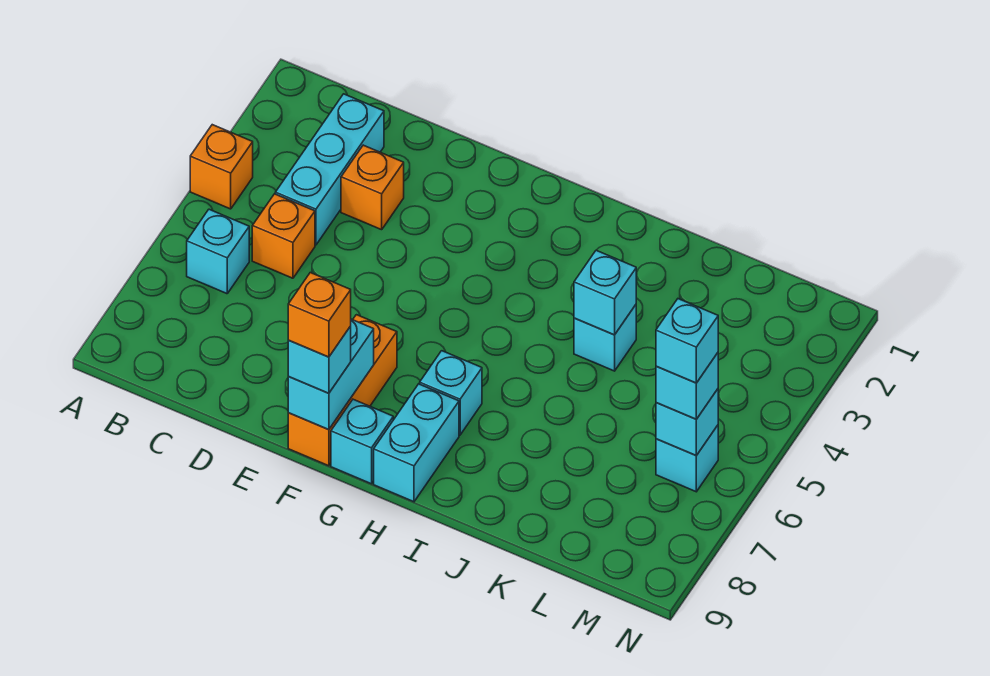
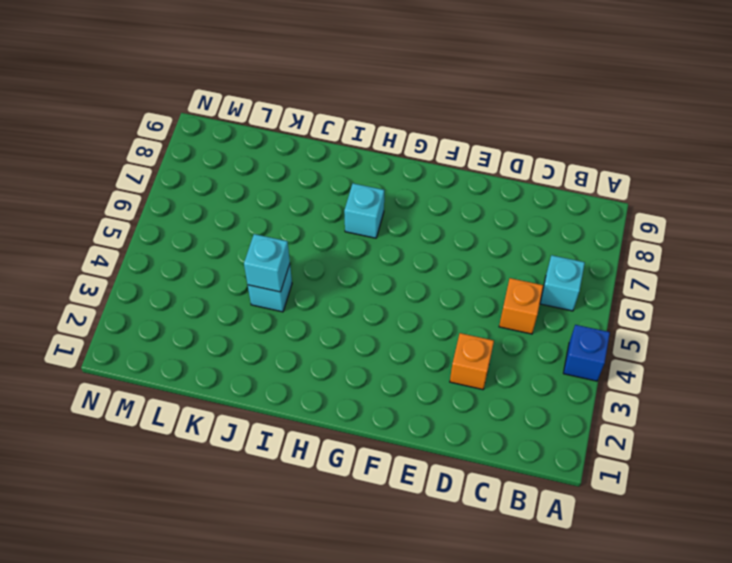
blue brick A4 level 1 -> orange brick A4 level 1
none -> cyan brick C2:C4 level 1
none -> orange brick F7:F9 level 1
none -> cyan brick G9 level 1

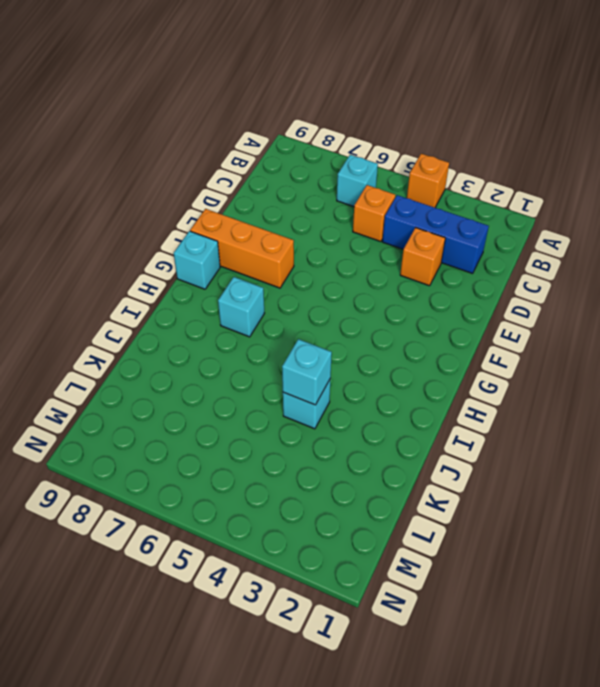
blue brick C2:C4 level 1 -> cyan brick C2:C4 level 1
none -> cyan brick H8:H9 level 1
none -> cyan brick M6 level 1
none -> cyan brick F8:F9 level 2

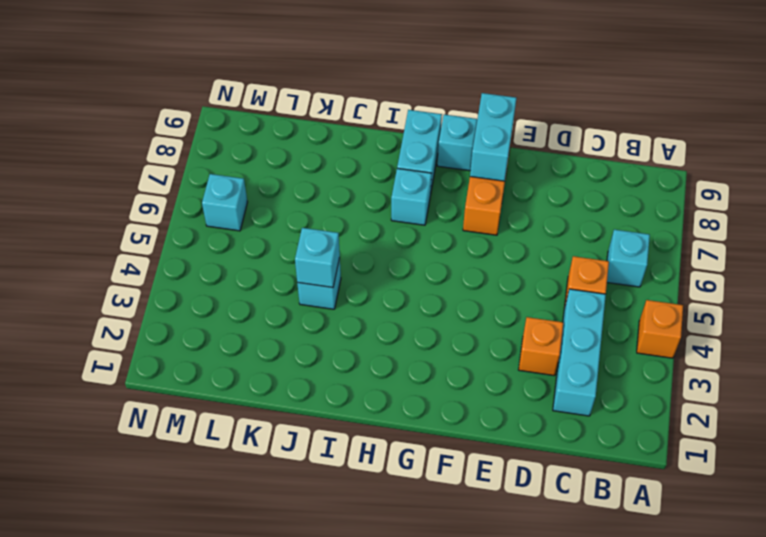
none -> cyan brick M6 level 2
none -> cyan brick F9 level 3
none -> cyan brick M6 level 3

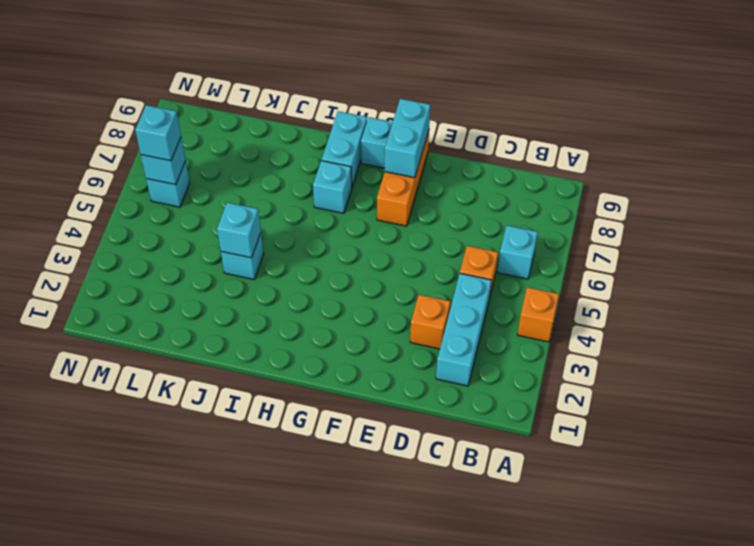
none -> cyan brick F9 level 3
none -> orange brick F9 level 4
none -> cyan brick M6 level 4

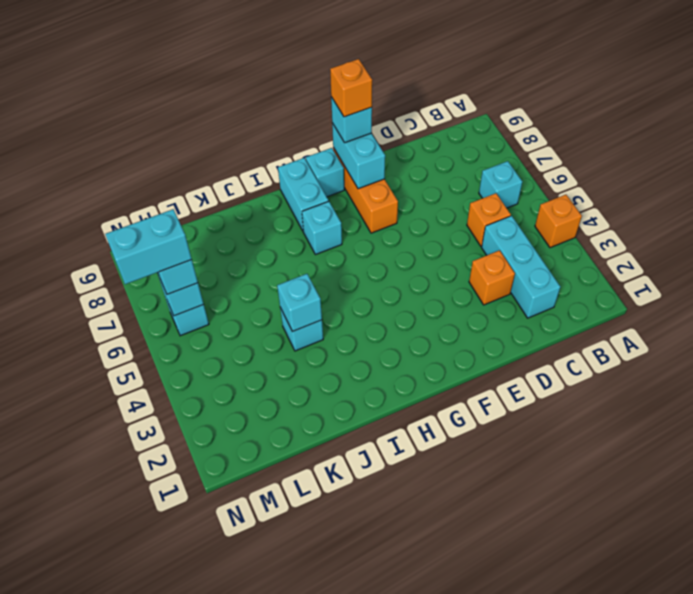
cyan brick M6:N6 level 4 -> cyan brick M6 level 4

